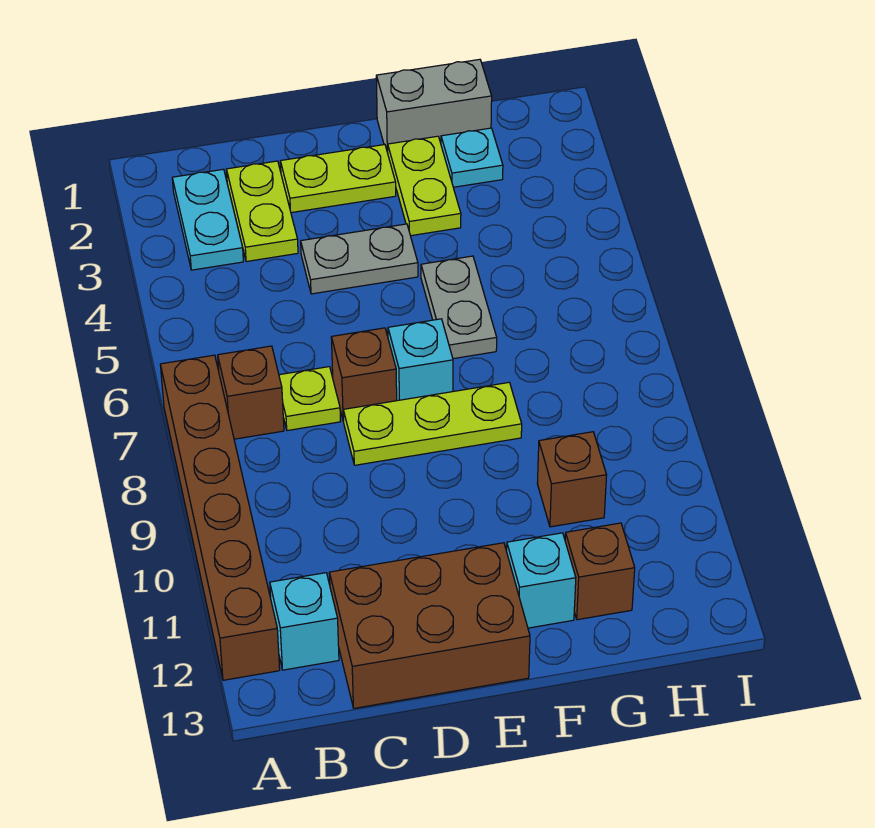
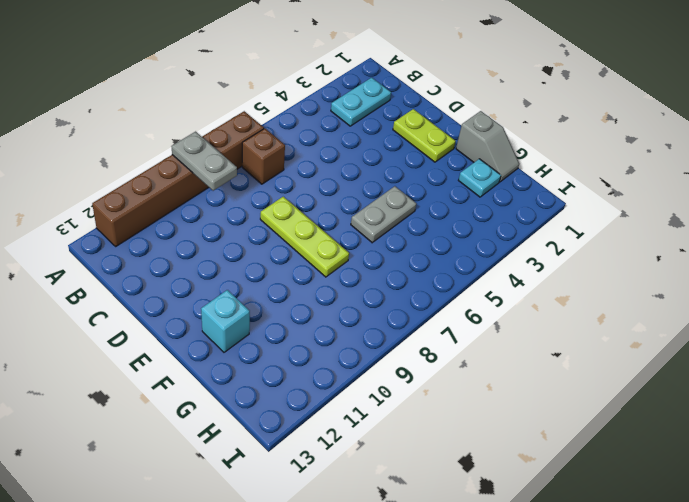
grey plate A9:B9 level 2 -> grey plate D4:E4 level 1
grey slope F1:G1 level 1 top F -> grey brick F1:G1 level 1
none -> cyan brick B12 level 1
none -> lime plate C2:C3 level 1
none -> lime plate C7 level 1

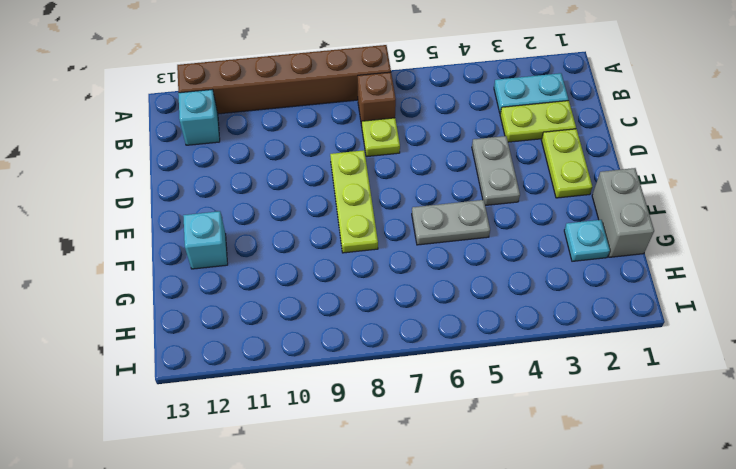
none -> brown brick C12:E13 level 1
none -> brown brick D7 level 1
none -> cyan brick E7 level 1

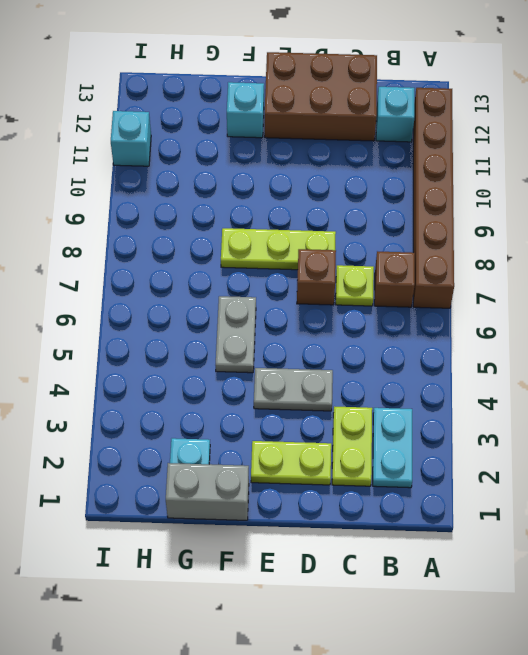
cyan brick I11 level 1 -> cyan brick E7 level 1
none -> lime plate F2:F3 level 1
none -> brown brick G10 level 1
none -> brown brick G12 level 1

